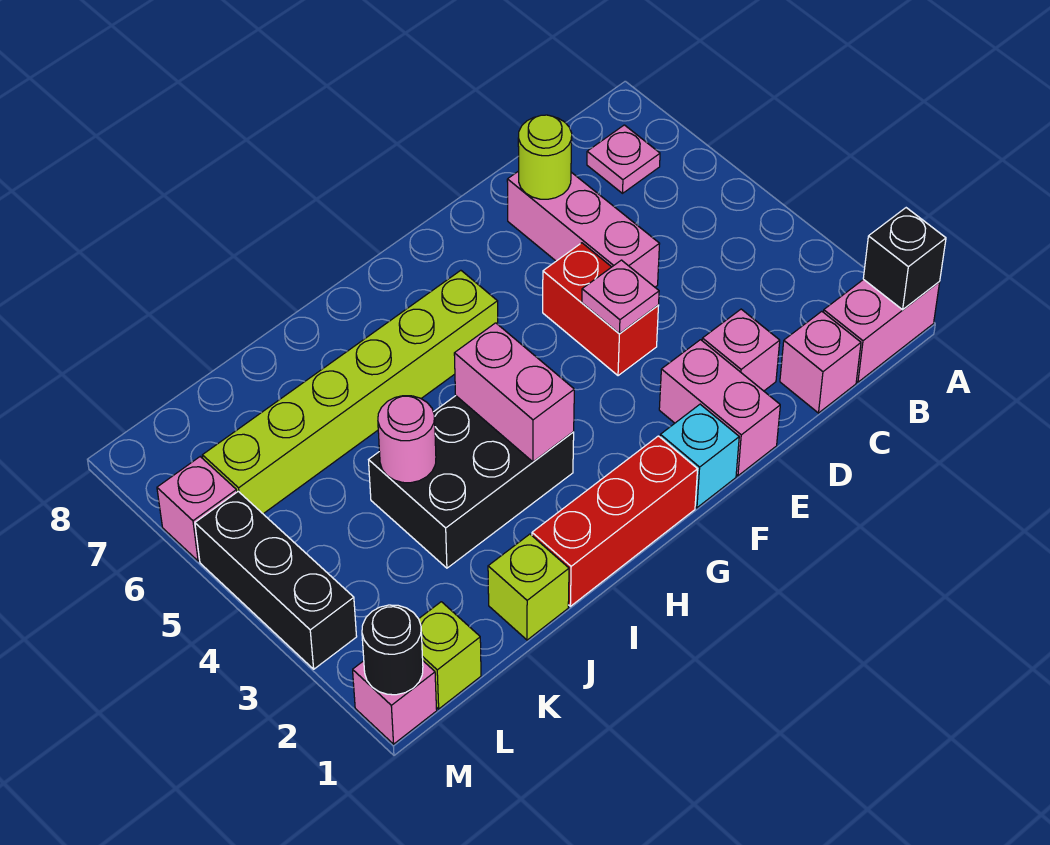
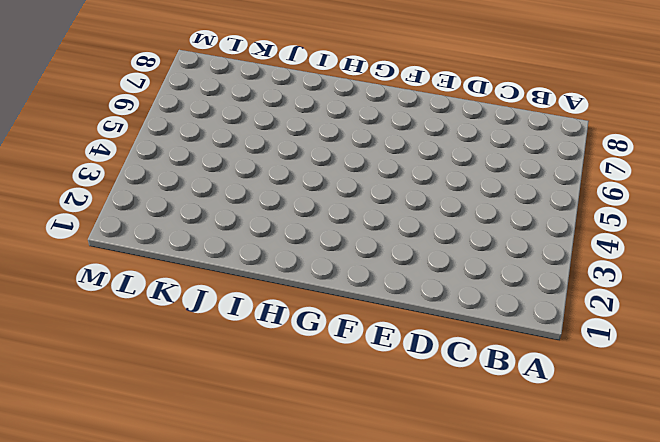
none -> pink brick A1:B1 level 1
none -> pink plate B7 level 1
none -> pink brick C1 level 1

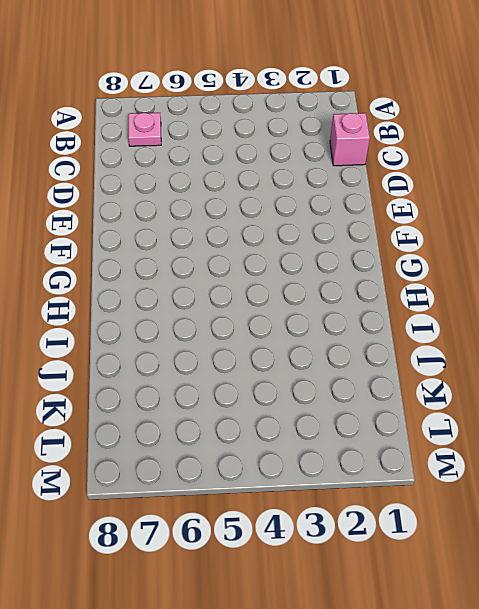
none -> pink brick A1:B1 level 1
none -> pink brick D2 level 1
none -> pink brick D5:D7 level 1

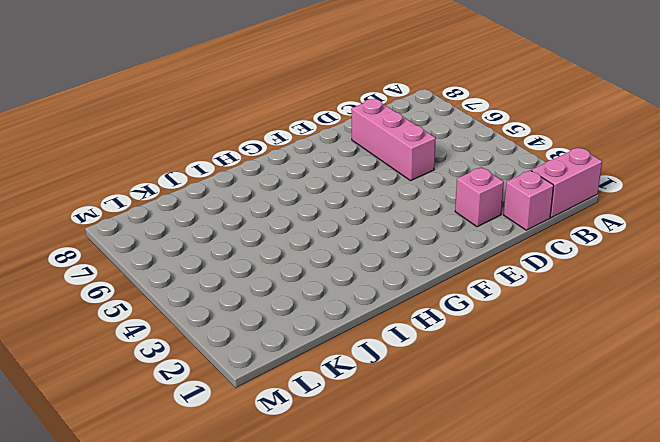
none -> pink plate B7 level 1
none -> pink brick E1:E2 level 1
none -> red brick E4:E5 level 1

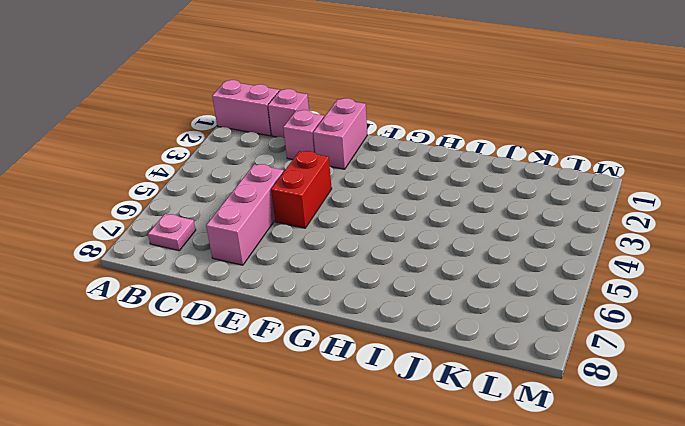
none -> cyan brick F1 level 1
none -> red brick G1:I1 level 1
none -> lime brick G6:L6 level 1

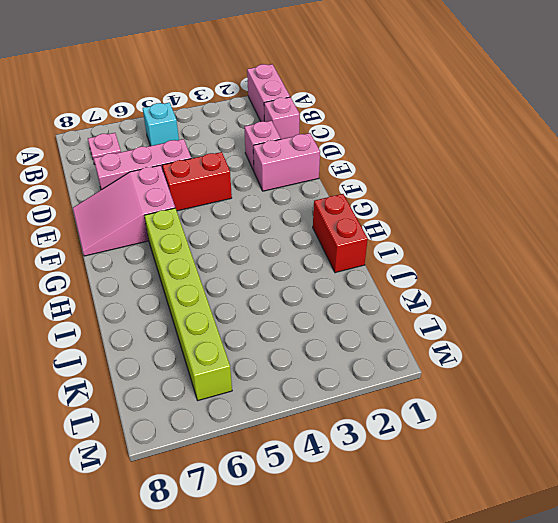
cyan brick B5 level 1 -> cyan brick F1 level 1
pink slope E6:F8 level 1 top 6 -> none
red brick H1:I1 level 1 -> red brick G1:I1 level 1
none -> black brick H3:J4 level 1
none -> lime brick J1 level 1
none -> lime brick L1 level 1

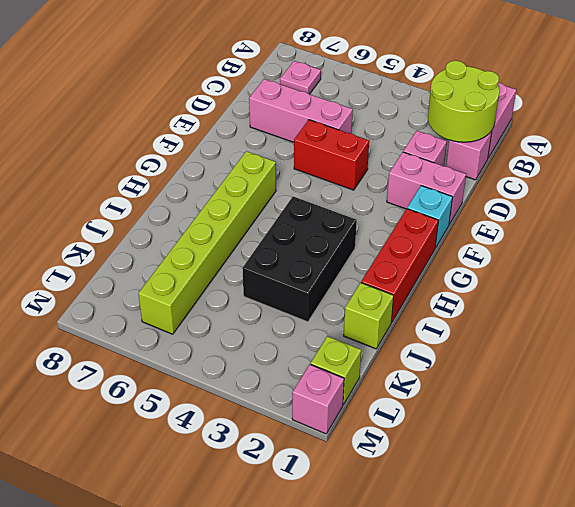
lime round brick B1:C2 level 2 -> none
none -> black brick M3:M5 level 1
none -> pink brick M6 level 1
none -> black brick A1 level 2

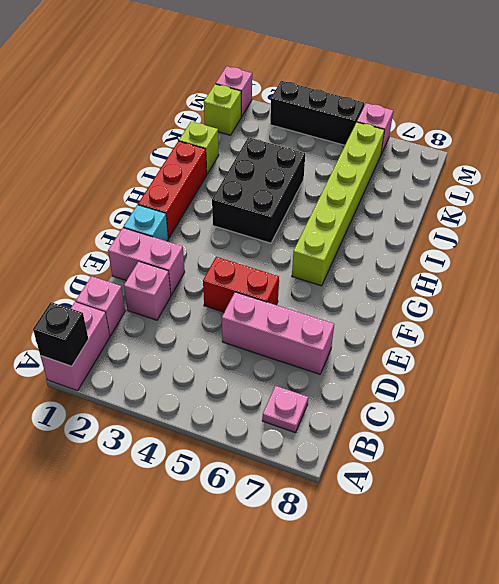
none -> lime round brick D7 level 2
none -> pink plate E4 level 2
none -> pink brick H3:H4 level 2

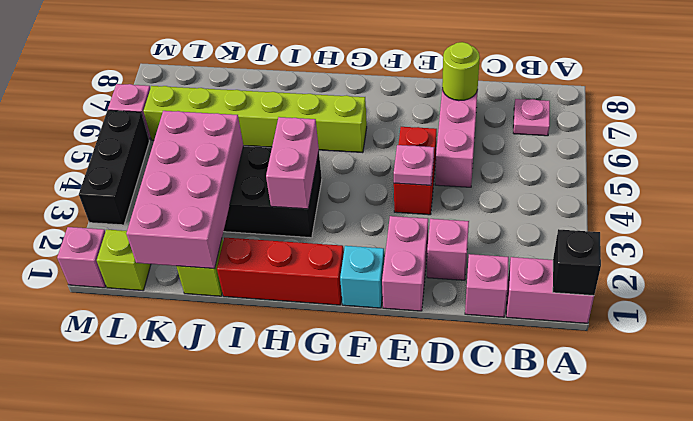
pink brick J1:K4 level 2 -> pink round brick J4 level 2
none -> black round brick M1 level 2

